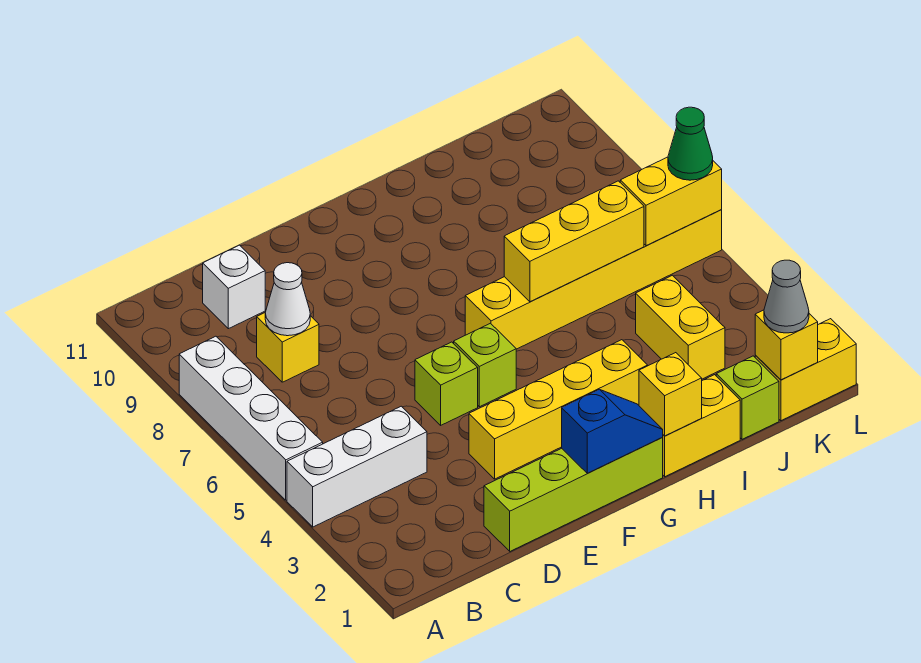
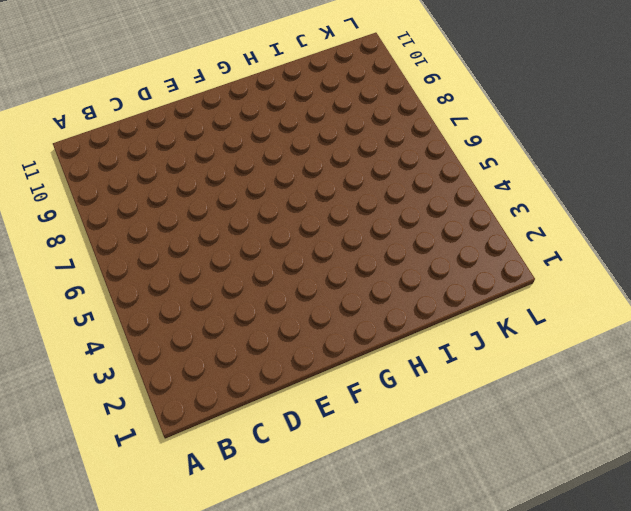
none -> white brick A4:C4 level 1
none -> white brick A5:A8 level 1
none -> yellow brick C8 level 1

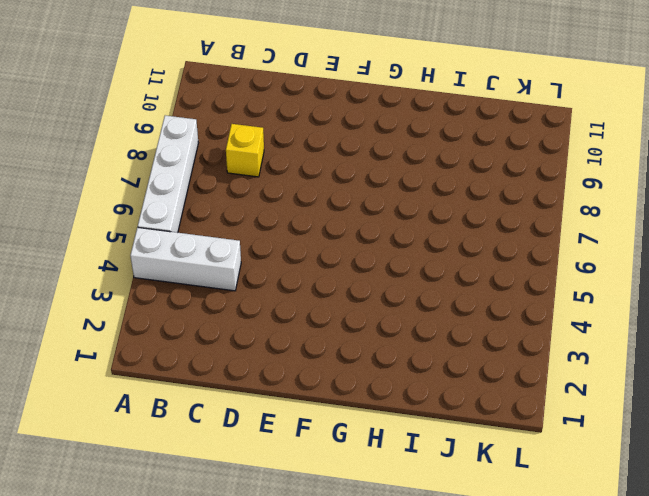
none -> white brick C10 level 1
none -> lime brick D1:G1 level 1
none -> yellow brick E3:H3 level 1

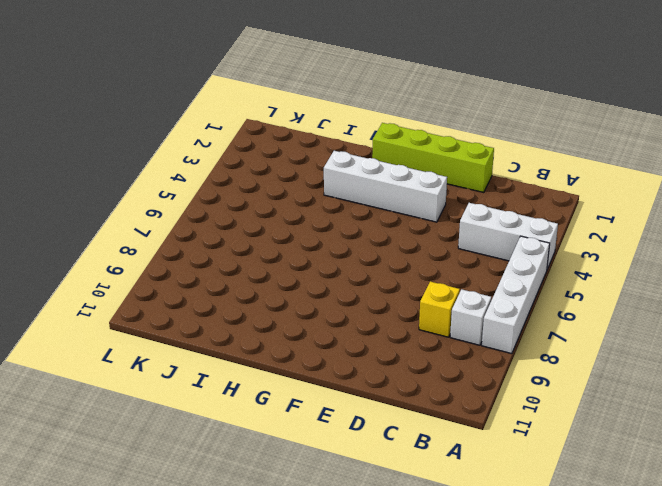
white brick B8 level 1 -> white brick C10 level 1
white brick E3:H3 level 1 -> yellow brick E3:H3 level 1
none -> lime brick E5 level 1
none -> lime brick F5 level 1
none -> yellow brick G6:L6 level 1

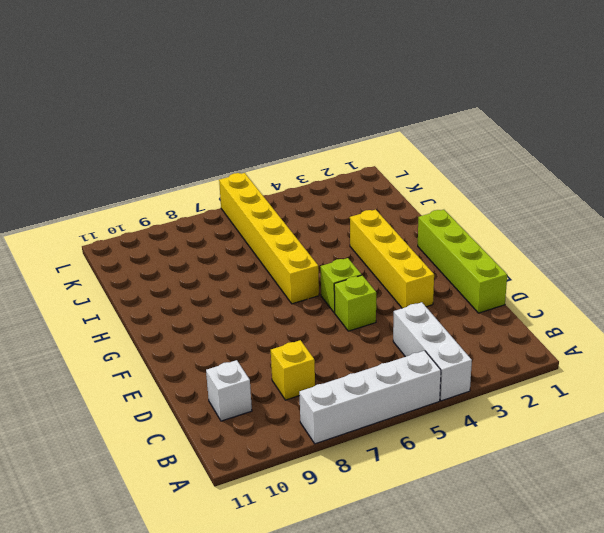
none -> yellow brick H1:I1 level 1
none -> lime brick J1 level 1
none -> yellow brick J3:J4 level 1

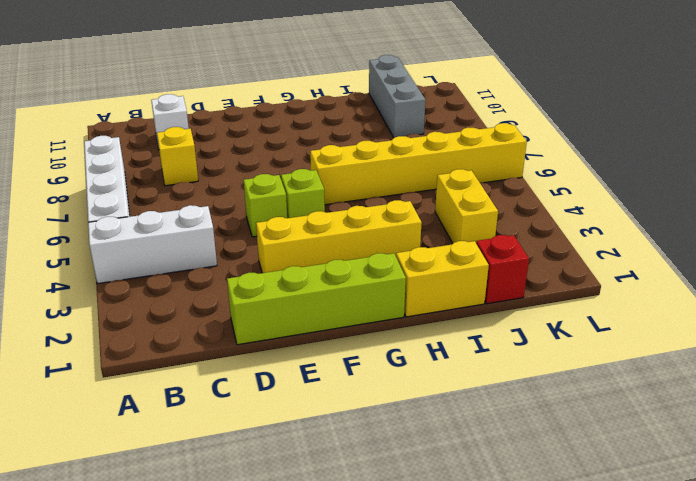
red brick J1 level 1 -> lime brick J1 level 1
grey brick J9:J11 level 1 -> none
none -> yellow brick K1:L1 level 1
none -> white cone C8 level 2
none -> blue slope F1:G1 level 2 top F

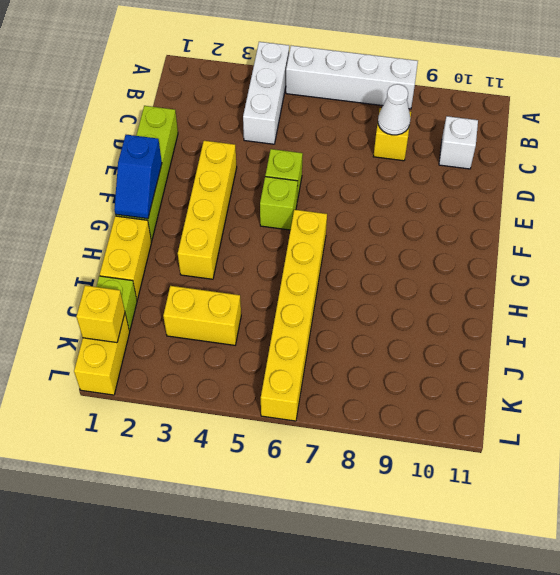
none -> yellow brick H1 level 2
none -> yellow brick H6:J6 level 2
none -> yellow brick K6:L6 level 2

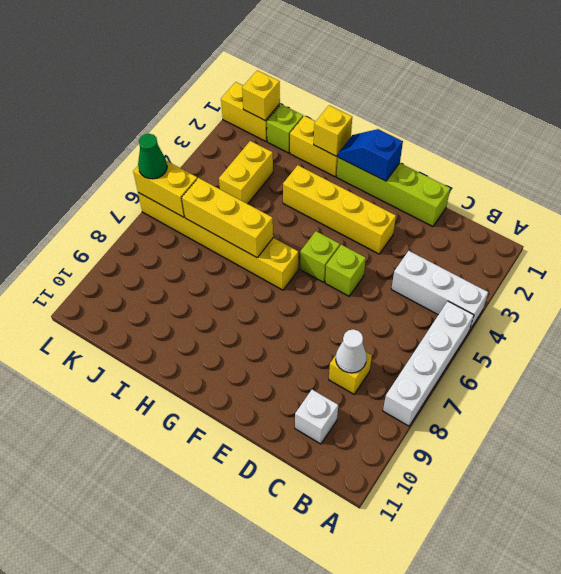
none -> grey cone K1 level 3

